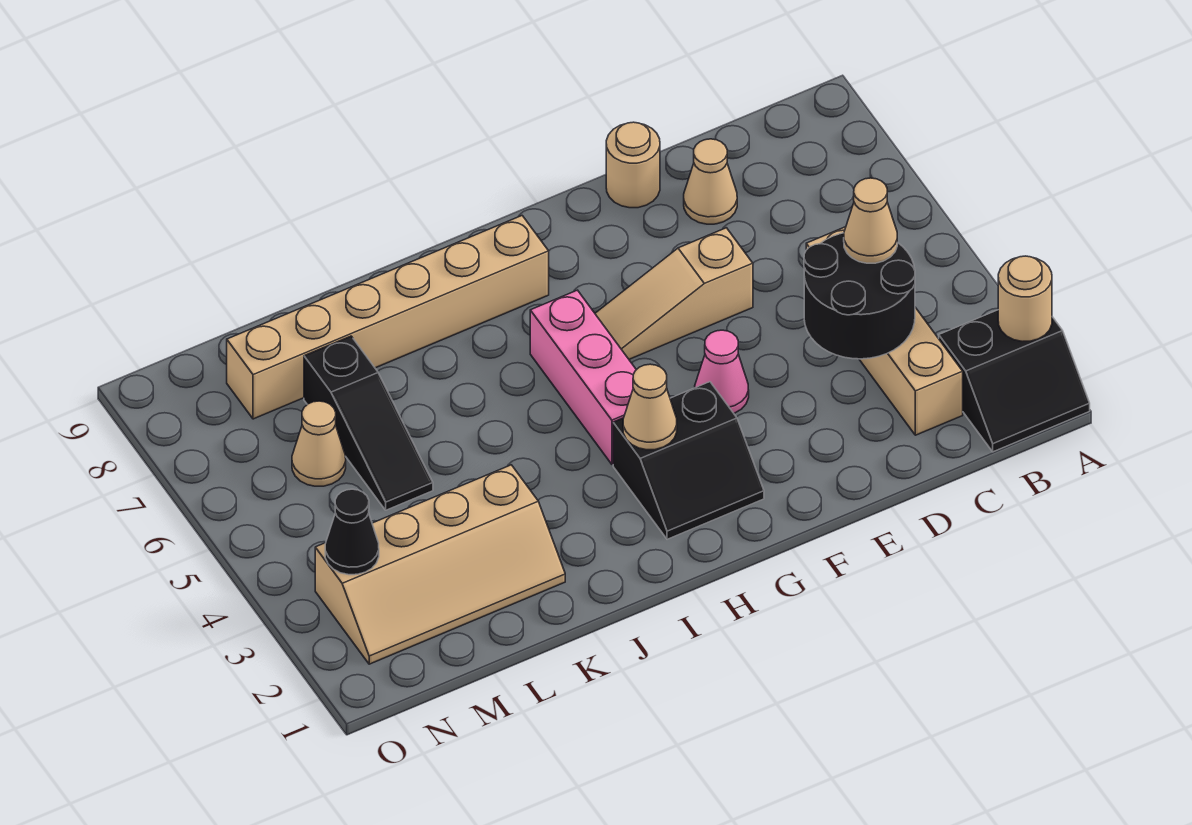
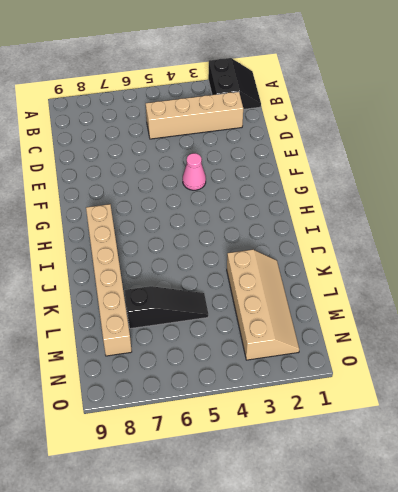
none -> tan cone D8 level 1
none -> tan slope E6:G6 level 1 top E
none -> tan round brick E9 level 1

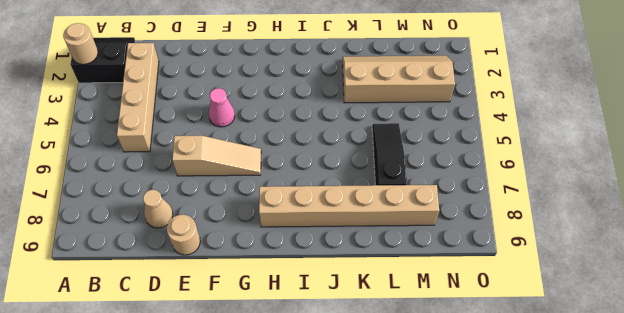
none -> black slope G2:H3 level 1 top 3
none -> pink brick H4:H6 level 1
none -> tan cone M6 level 1

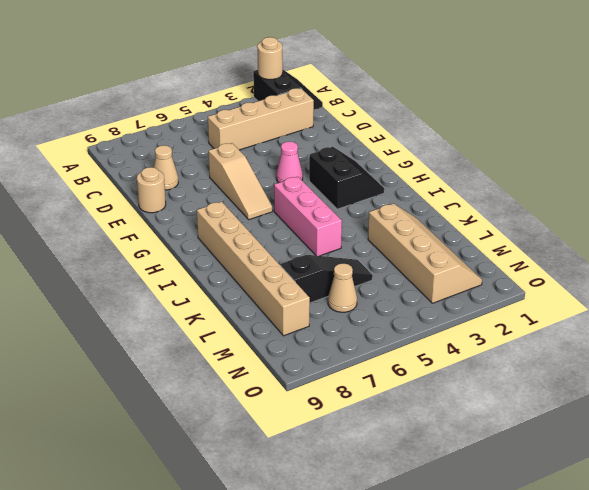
pink brick H5:J5 level 1 -> pink brick H4:H6 level 1
none -> black round brick C3:D4 level 2
none -> tan cone H3 level 2
none -> black cone N3 level 2

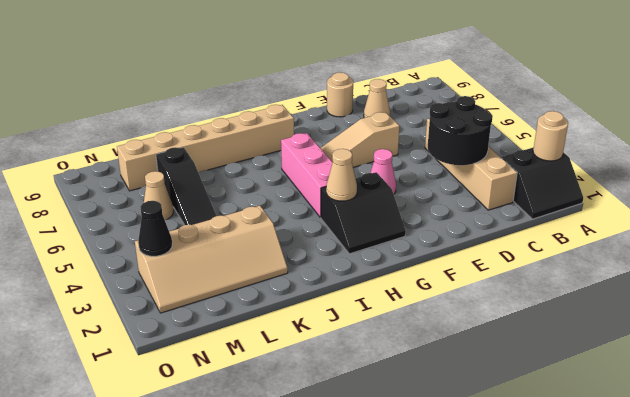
none -> tan cone C4 level 3

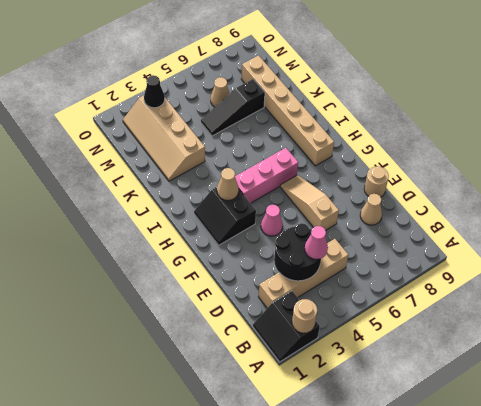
pink cone C4 level 3 -> tan cone C4 level 3

